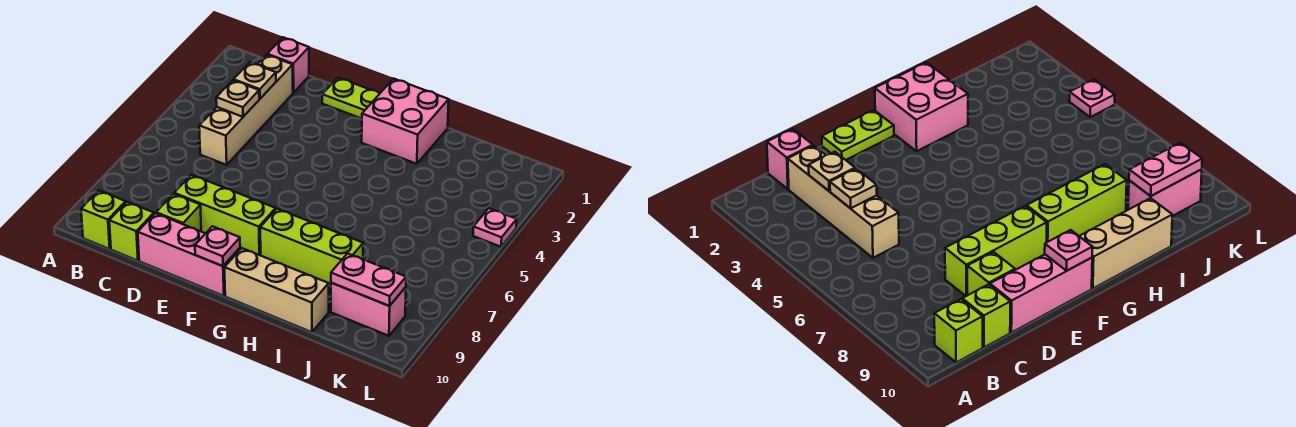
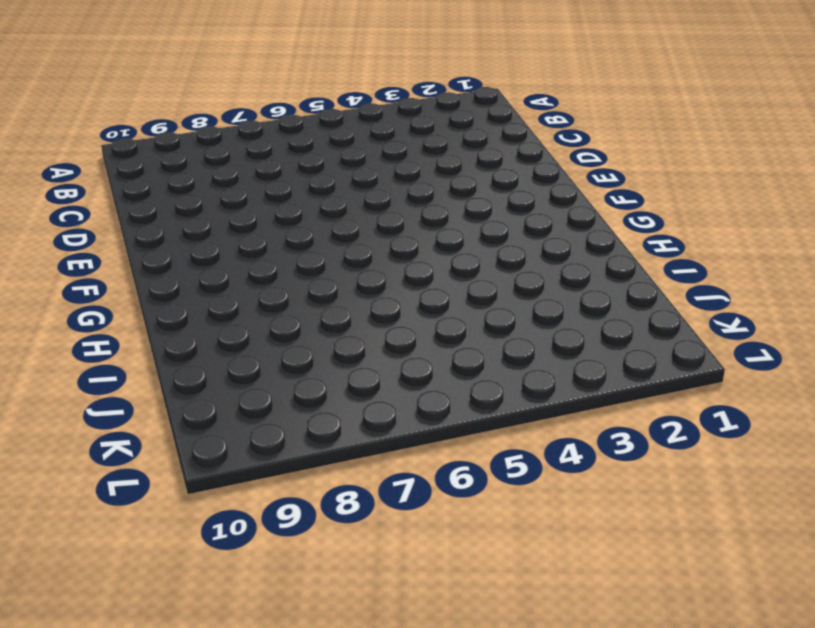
none -> lime brick B10 level 1
none -> pink brick C1 level 1
none -> tan brick C2:C5 level 1

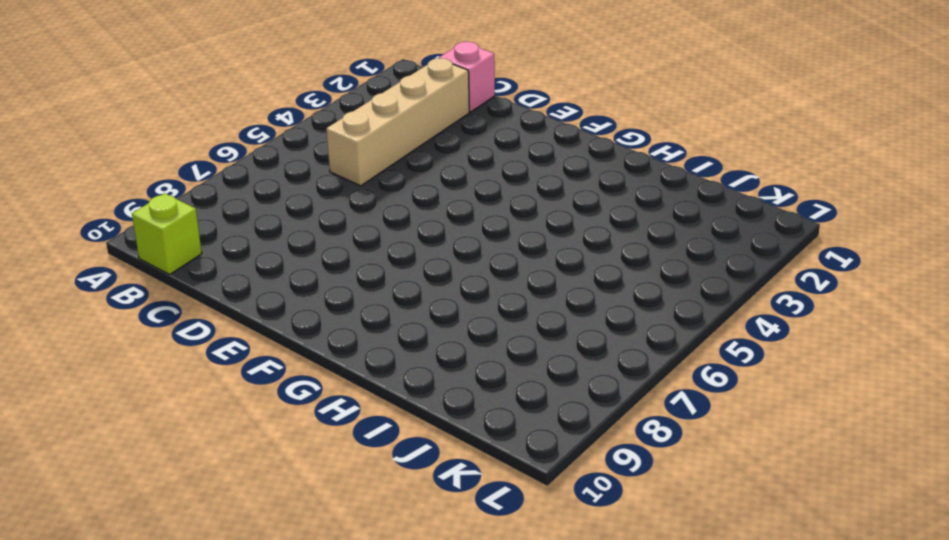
none -> lime brick C10 level 1
none -> lime brick D8:F8 level 1
none -> lime brick D9 level 1

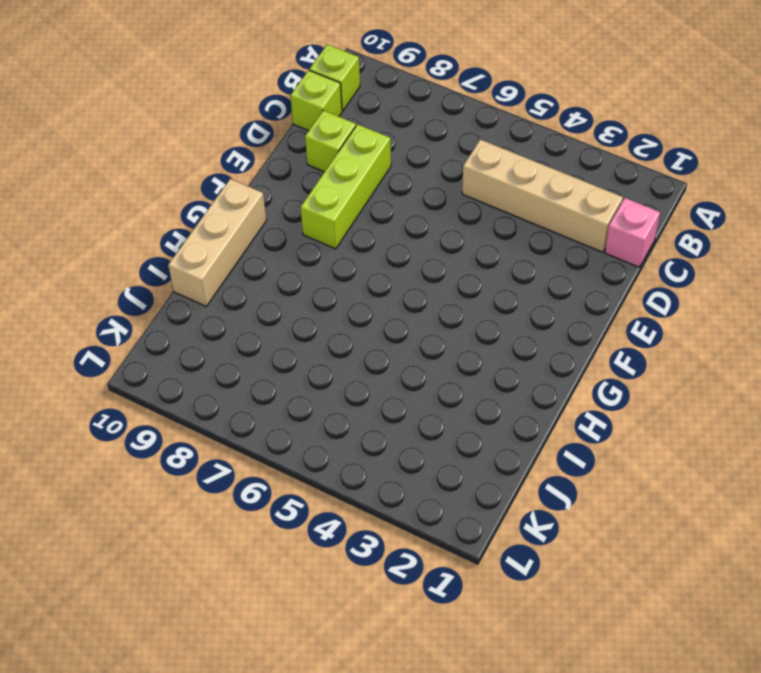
none -> pink brick D10:F10 level 1
none -> lime plate E1:F1 level 1
none -> pink brick G1:H2 level 1

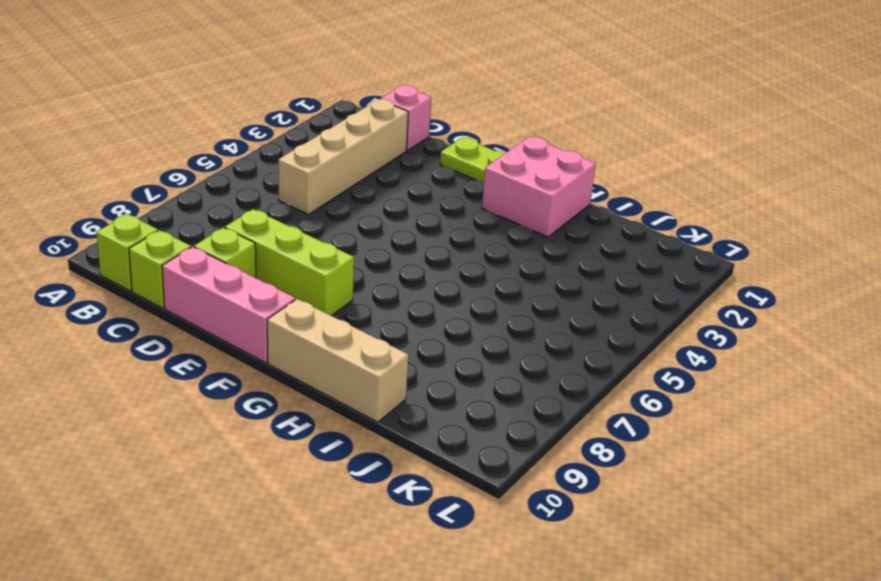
none -> lime brick G8:I8 level 1
none -> pink brick J9:K9 level 1
none -> pink plate L4 level 1

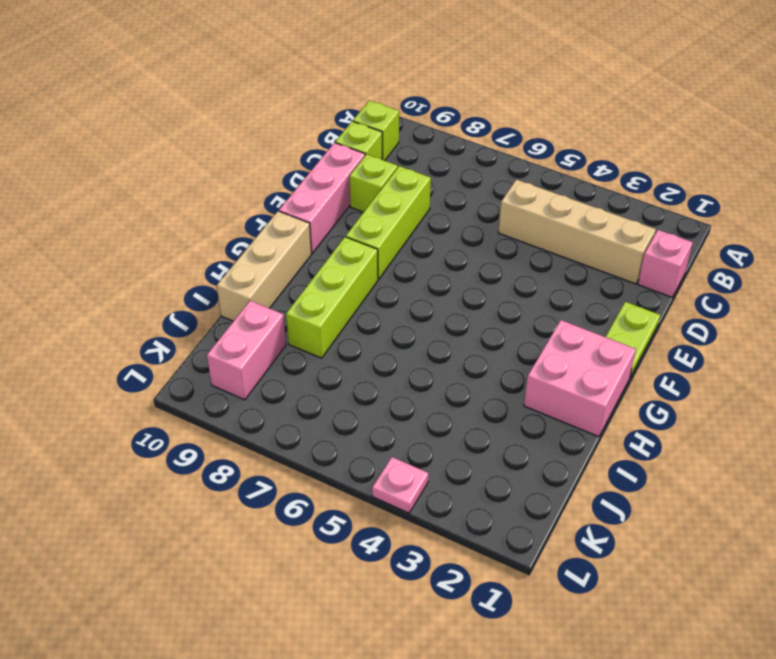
none -> tan plate C3 level 2
none -> tan plate C4 level 2
none -> pink plate F10 level 2

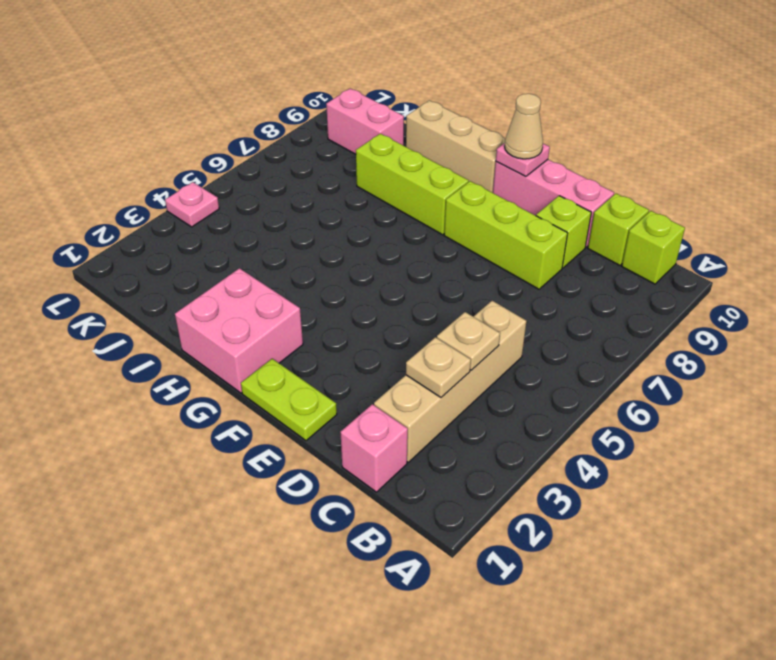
tan cone F10 level 3 -> none
none -> pink plate J9:K9 level 2

